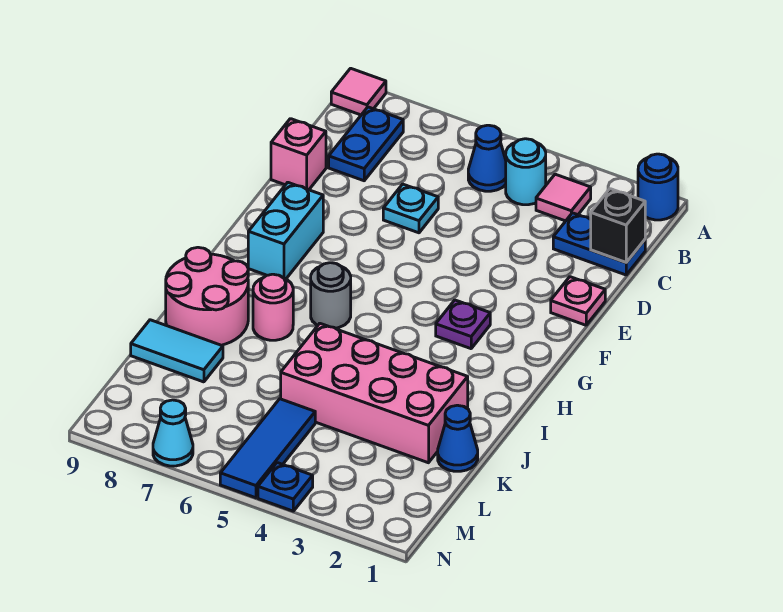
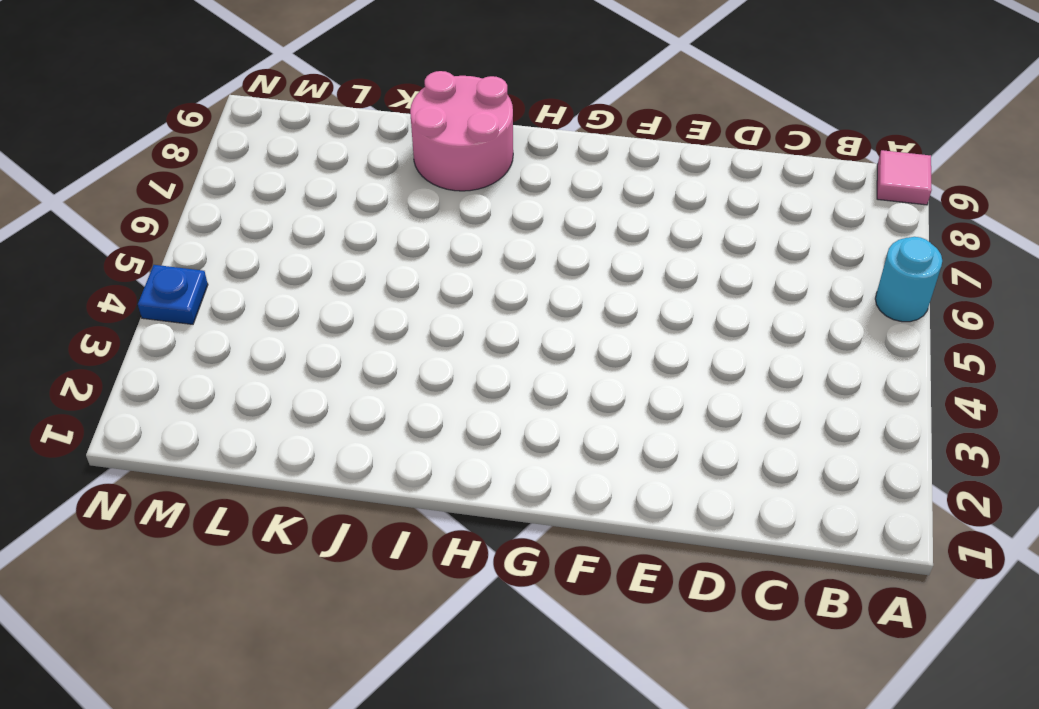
cyan round brick A6 level 1 -> cyan round brick B4 level 1
none -> blue round brick A1 level 1
none -> pink tile B3 level 1
none -> blue cone B5 level 1

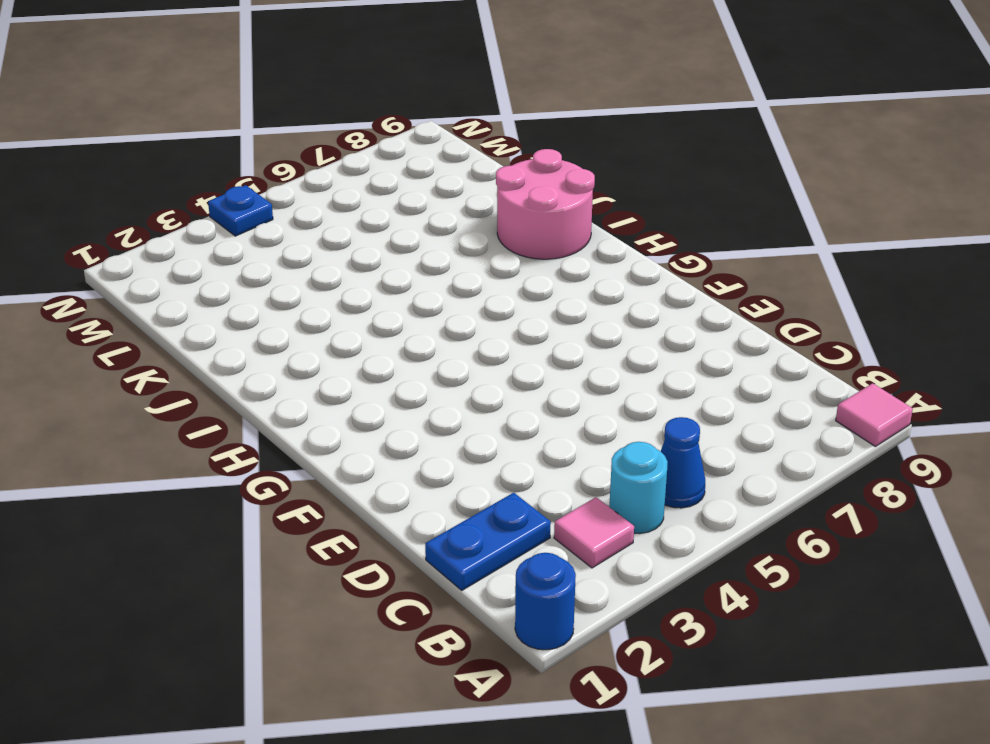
none -> blue plate B8:C8 level 1
none -> cyan plate D6 level 1
none -> pink brick D9 level 1

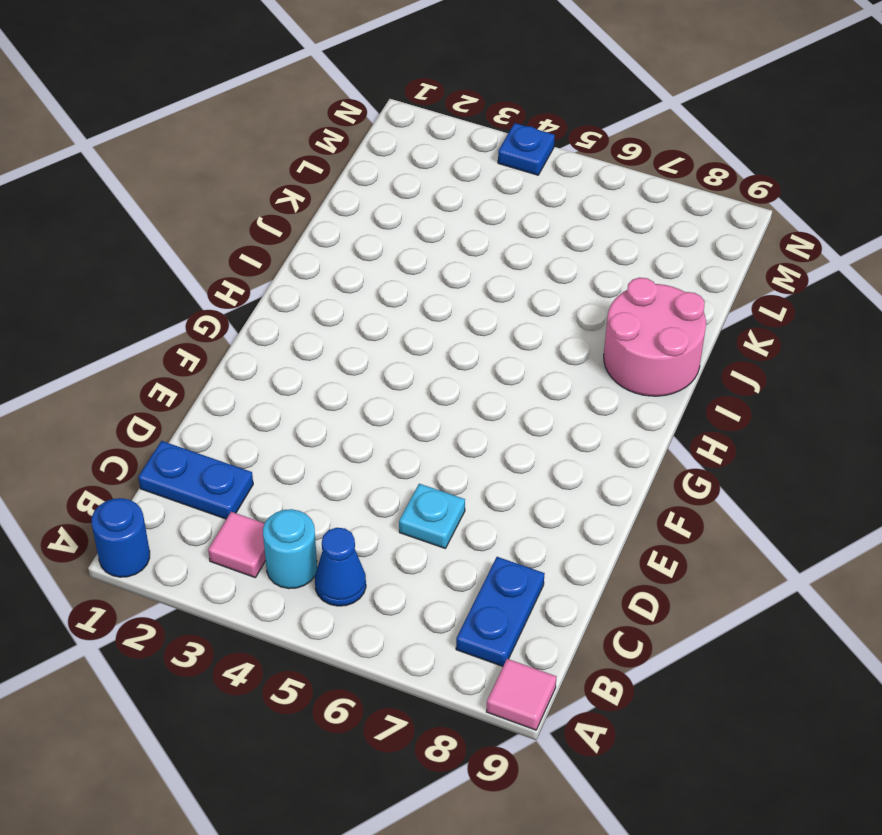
none -> pink brick D9 level 1
none -> pink plate E1 level 1
none -> cyan brick F8:G8 level 1

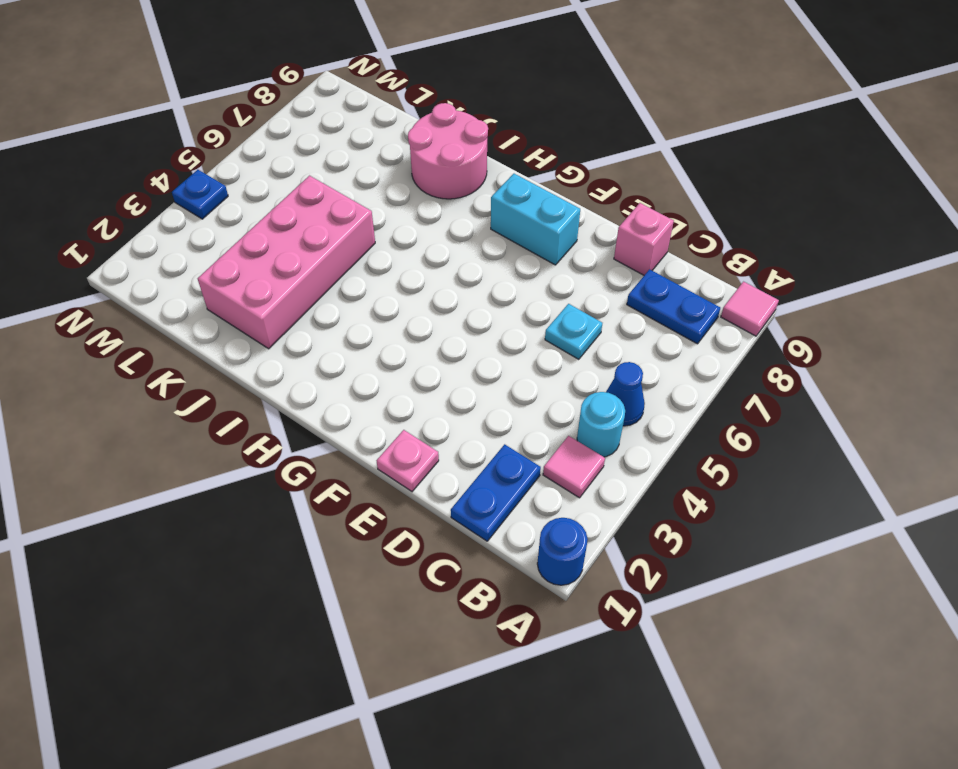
none -> purple plate G3 level 1
none -> grey round brick H6 level 1
none -> pink round brick I7 level 1

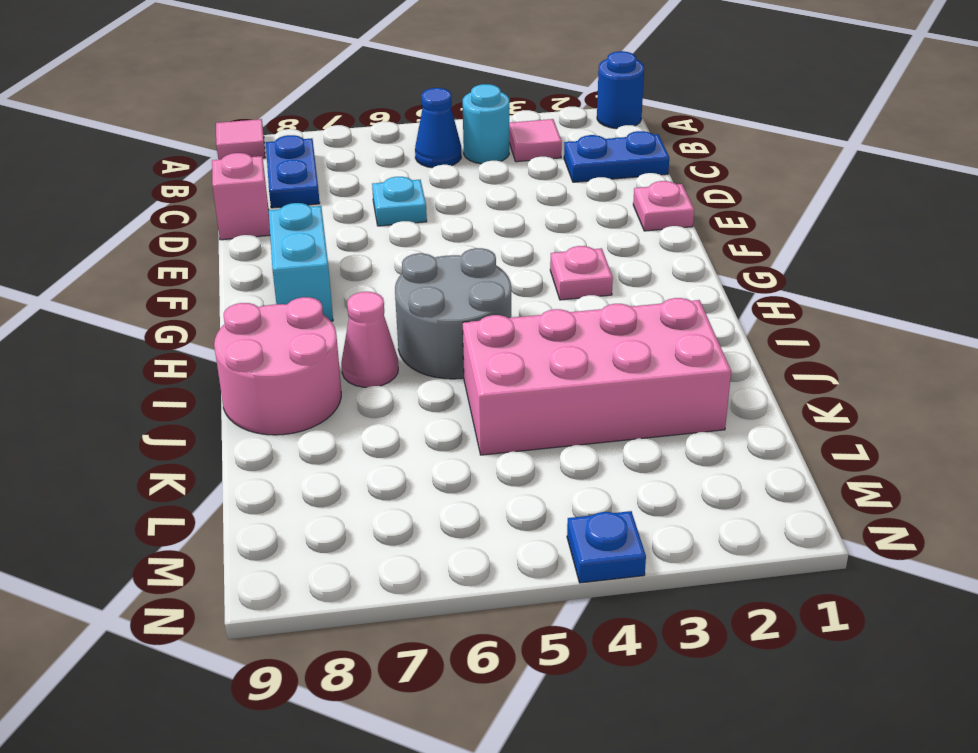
pink plate G3 level 1 -> purple plate G3 level 1
grey round brick H5:I6 level 1 -> grey round brick H6 level 1
pink cone I7 level 1 -> pink round brick I7 level 1
none -> blue cone K1 level 1
none -> cyan tile K8:K9 level 1
none -> blue tile L5:N5 level 1

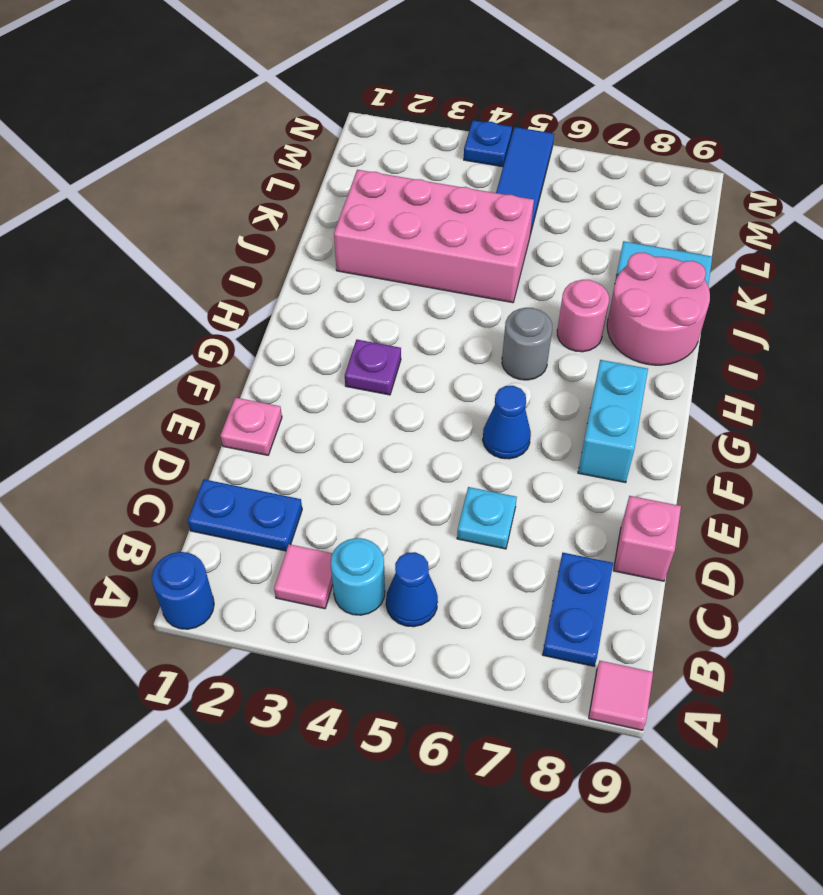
blue cone F6 level 1 -> blue cone K1 level 1
none -> cyan cone N7 level 1
none -> black brick C1 level 2

